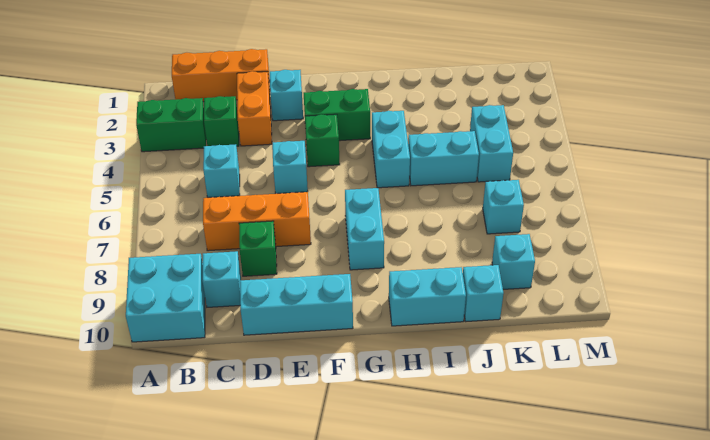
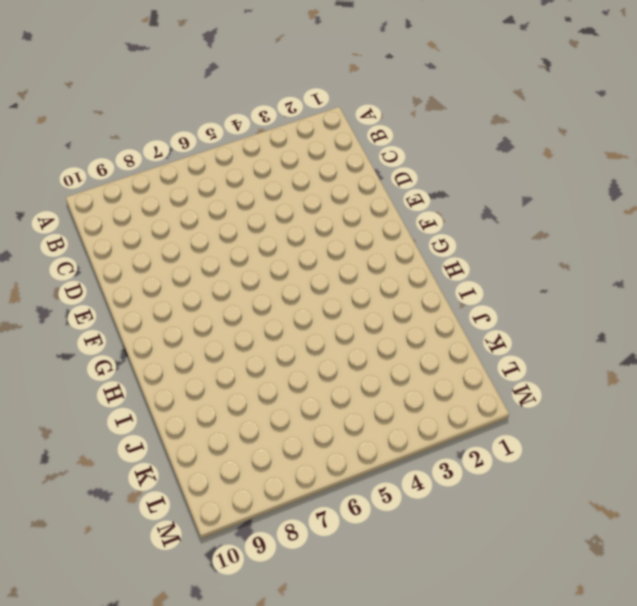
none -> green brick A3:B3 level 1
none -> cyan brick A9:B10 level 1
none -> orange brick B1:D1 level 1

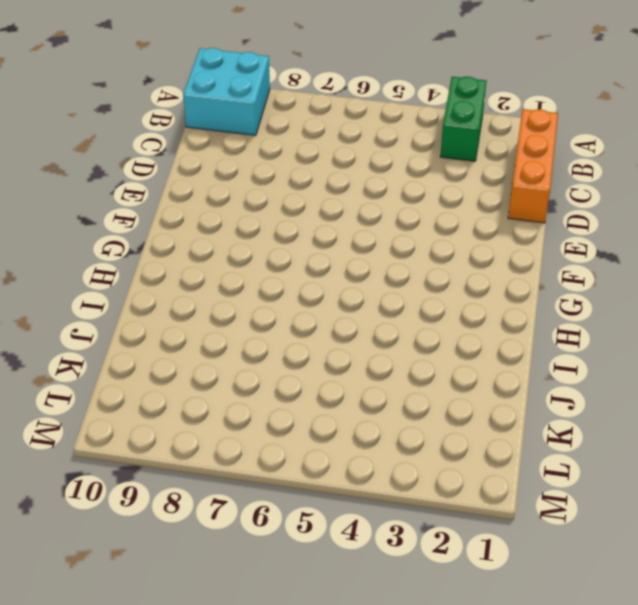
none -> green brick C3 level 1
none -> cyan brick C5 level 1
none -> orange brick C7:E7 level 1

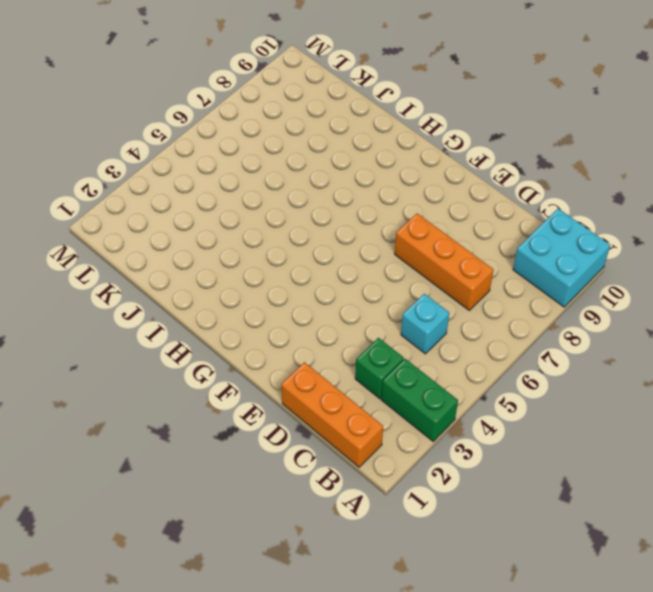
none -> cyan brick C9 level 1
none -> orange brick D2:D3 level 1
none -> green brick D8 level 1

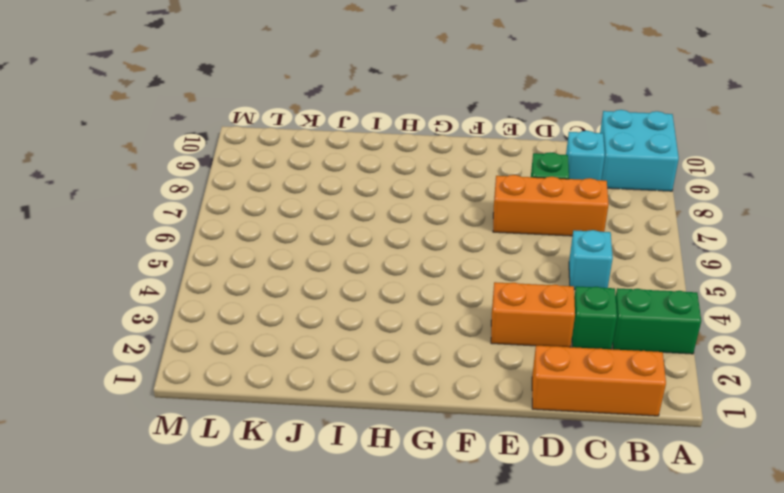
orange brick D3:E3 level 1 -> orange brick D2:D3 level 1
none -> cyan brick D10:F10 level 1
none -> cyan brick E2 level 1
none -> cyan brick E5 level 1

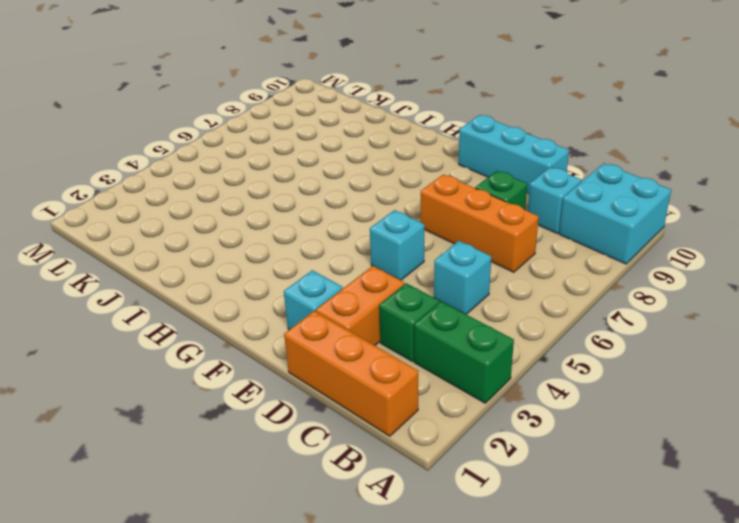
none -> green brick F3:G3 level 1
none -> green brick F4 level 1
none -> cyan brick G7:G8 level 1

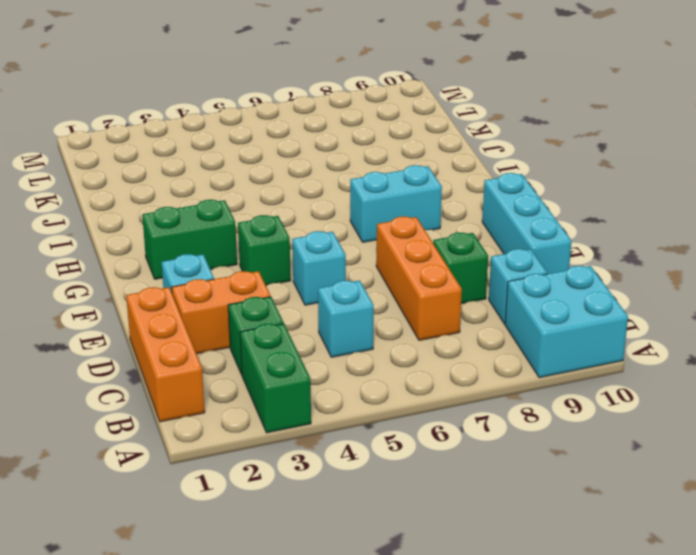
green brick G2:G3 level 1 -> green brick F3:G3 level 1
none -> cyan brick H4:H5 level 1
none -> cyan brick H10:I10 level 1
none -> cyan brick I5:J5 level 1

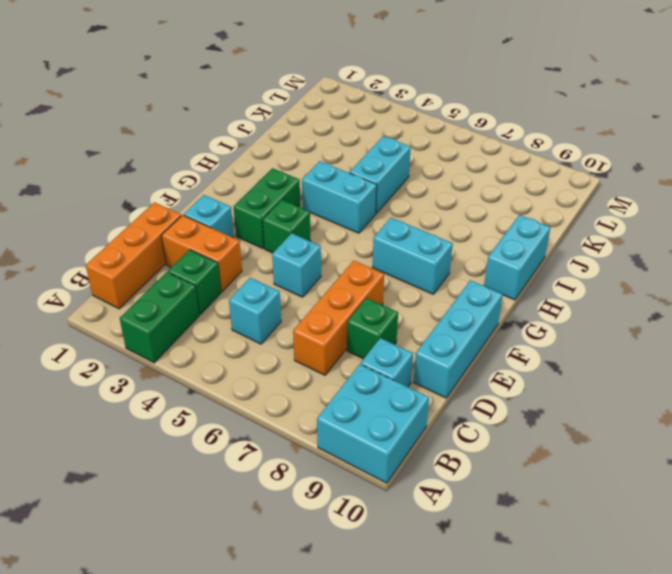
none -> cyan brick J10 level 1
none -> cyan brick K4:K5 level 1
none -> cyan brick K7 level 1

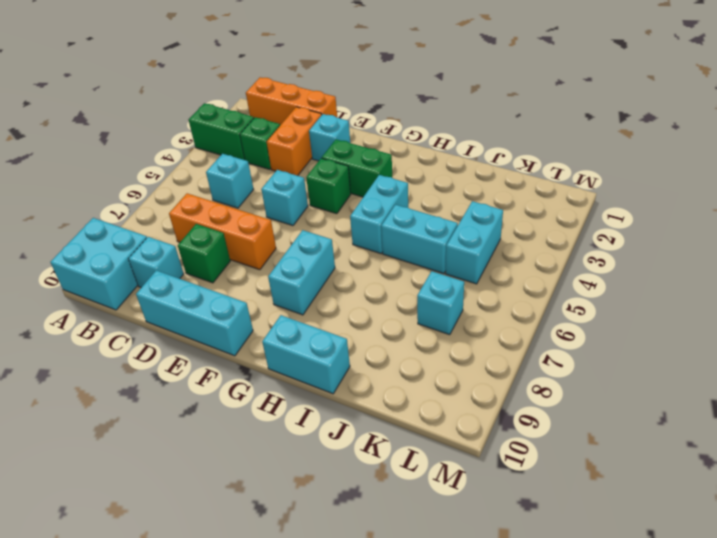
none -> cyan brick J10 level 1
none -> cyan brick K9 level 1

